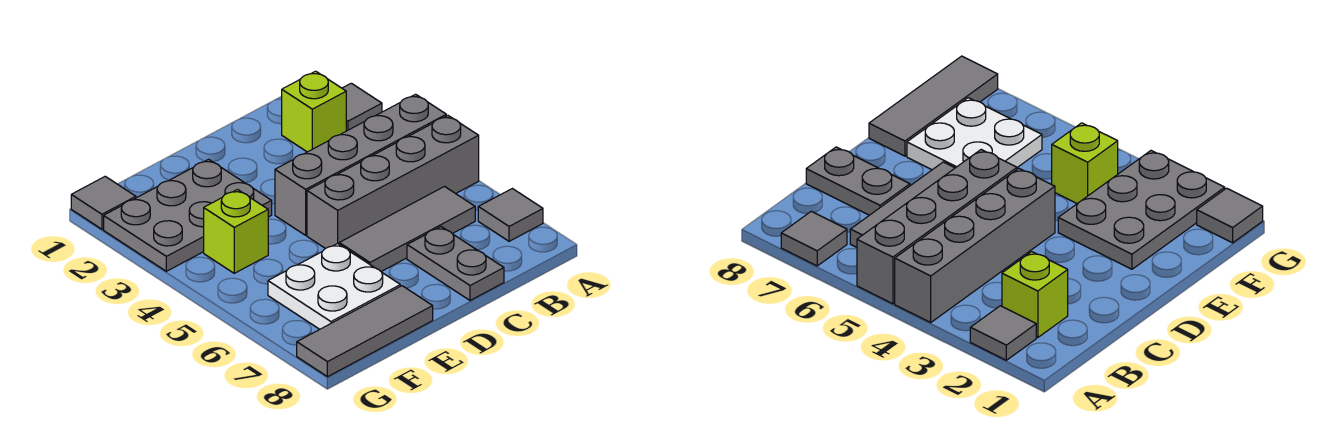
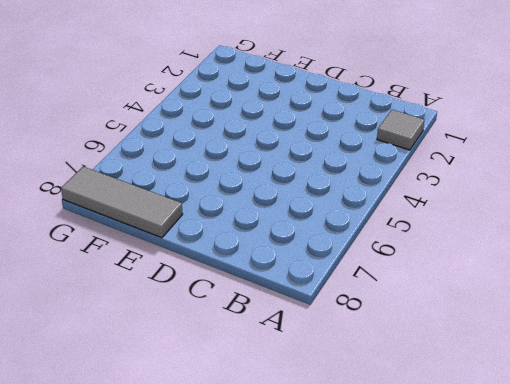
none -> grey brick A4:D4 level 1
none -> grey brick A5:D5 level 1
none -> grey tile A7 level 1

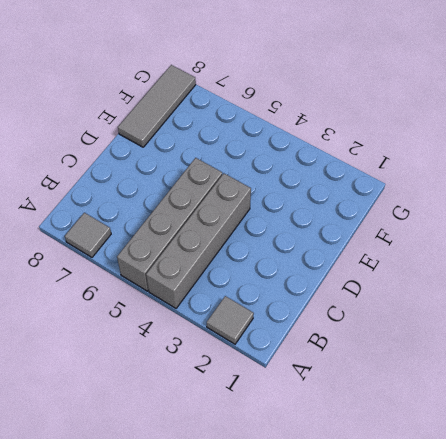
none -> lime brick B2 level 1
none -> grey tile B6:D6 level 1
none -> grey plate C7:C8 level 1

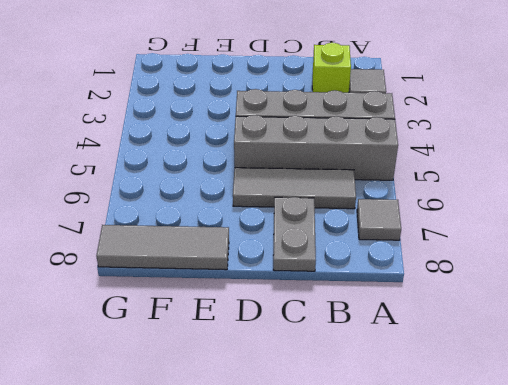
none -> grey plate E2:G3 level 1
none -> white plate E6:F7 level 1
none -> lime brick F4 level 1

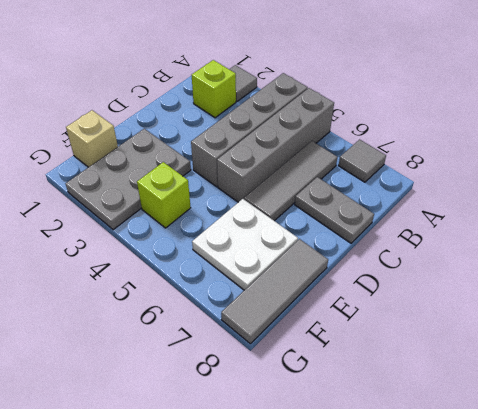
tan brick F1 level 1 -> none
none -> grey tile G1 level 1

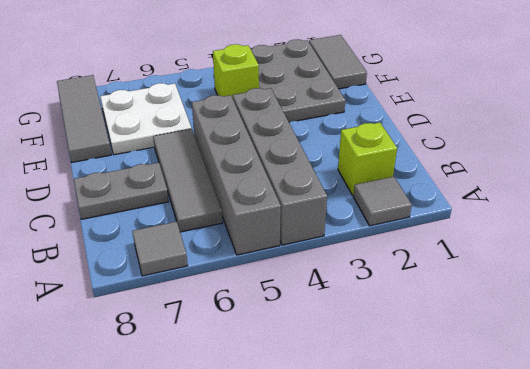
grey tile F1:G1 level 1 -> grey tile G1 level 1

